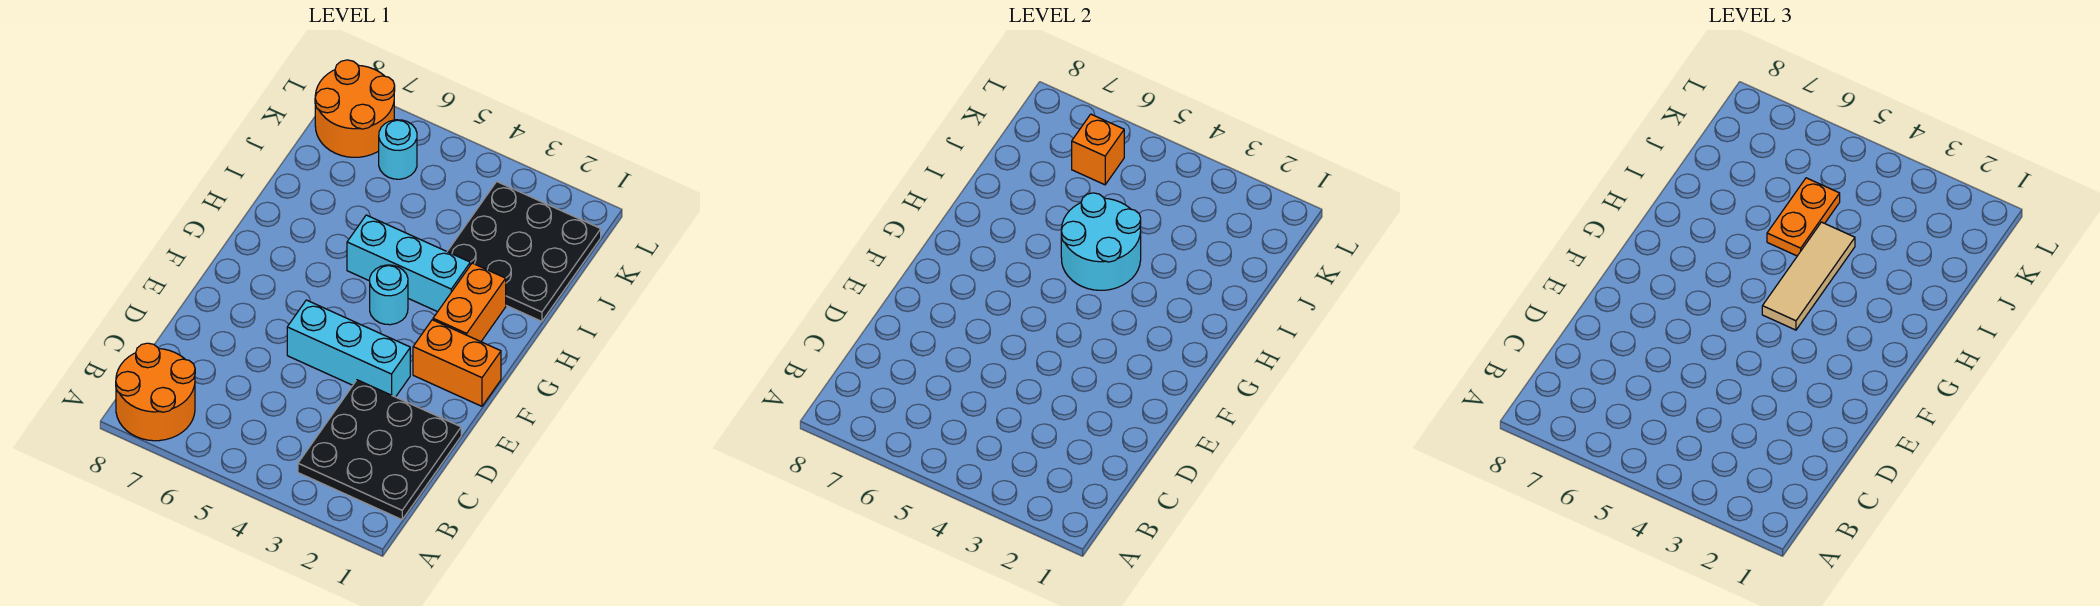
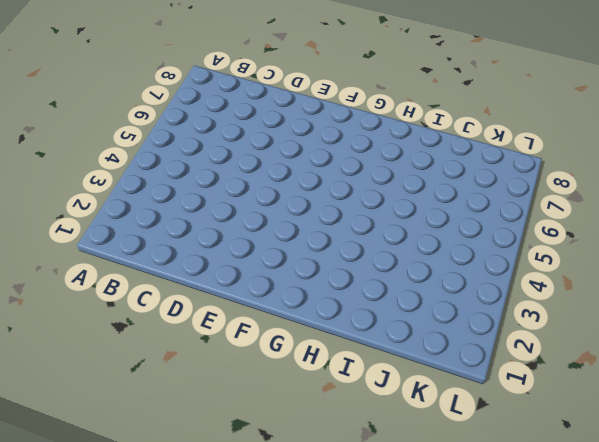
none -> orange round brick A7:B8 level 1
none -> black plate B1:D3 level 1
none -> cyan brick E3:E5 level 1

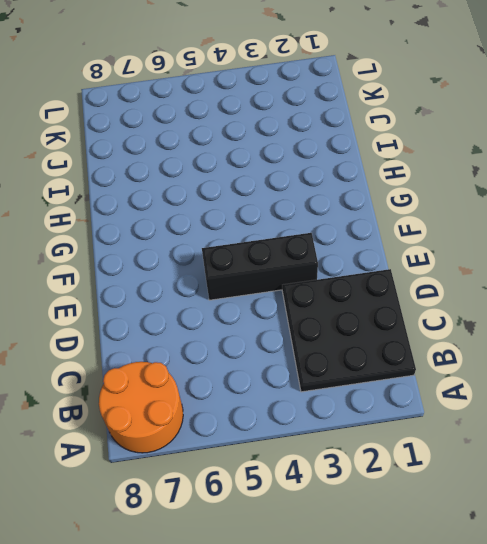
black brick E3:E5 level 1 -> cyan brick E3:E5 level 1
none -> orange brick F1:F2 level 1
none -> orange brick G2:H2 level 1
none -> cyan round brick G4 level 1

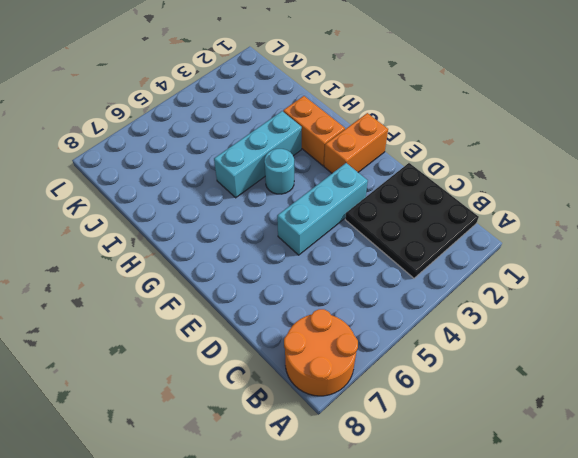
none -> black plate I1:K3 level 1
none -> cyan round brick K6 level 1
none -> orange round brick K7:L8 level 1

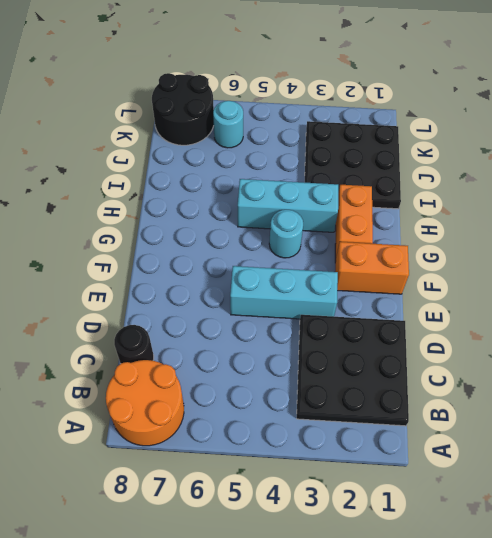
black round brick C8 level 1 -> none
black round brick K7:L8 level 1 -> orange round brick K7:L8 level 1
none -> cyan round brick H4:I5 level 2
none -> orange brick K6 level 2
none -> tan tile G4:I4 level 3

